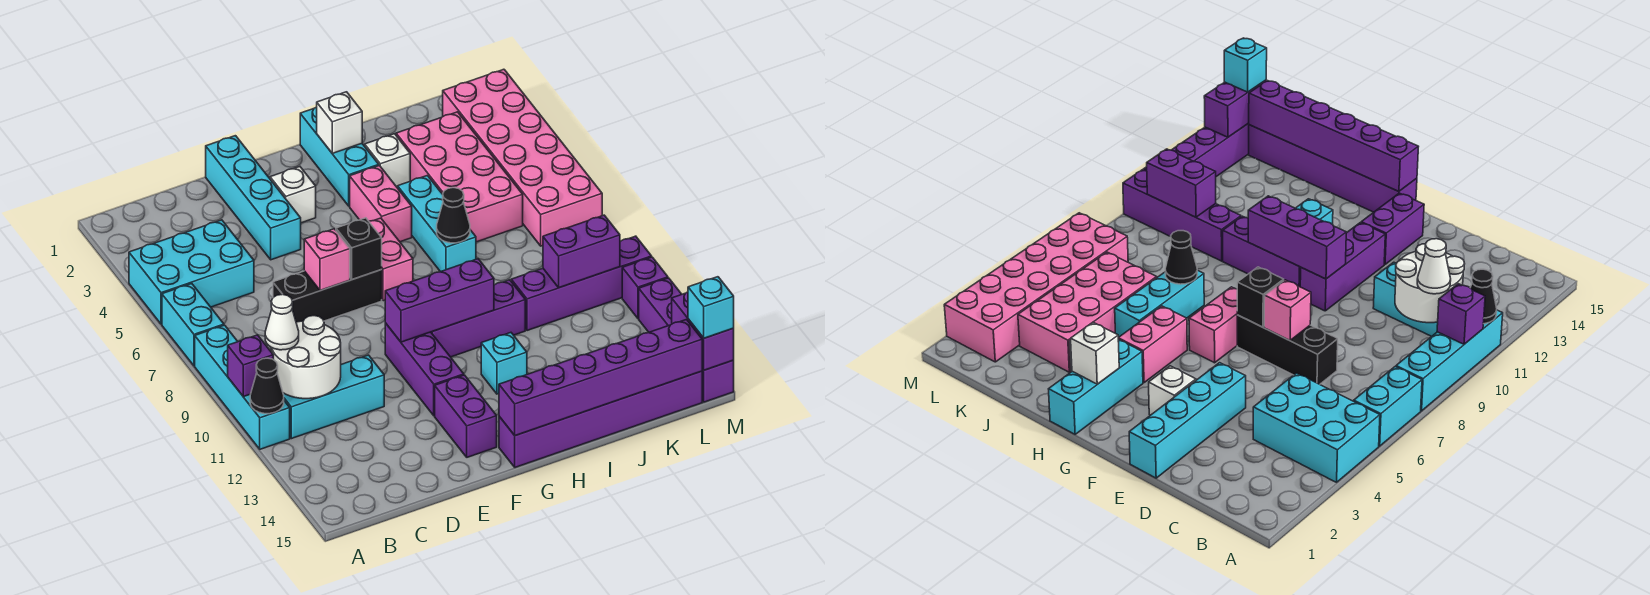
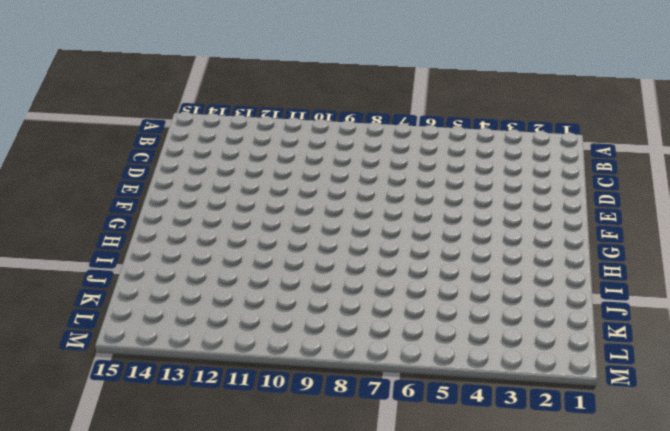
none -> cyan brick A4:C5 level 1
none -> cyan brick A6:A7 level 1
none -> cyan brick A8:A11 level 1
none -> cyan brick B11:D11 level 1

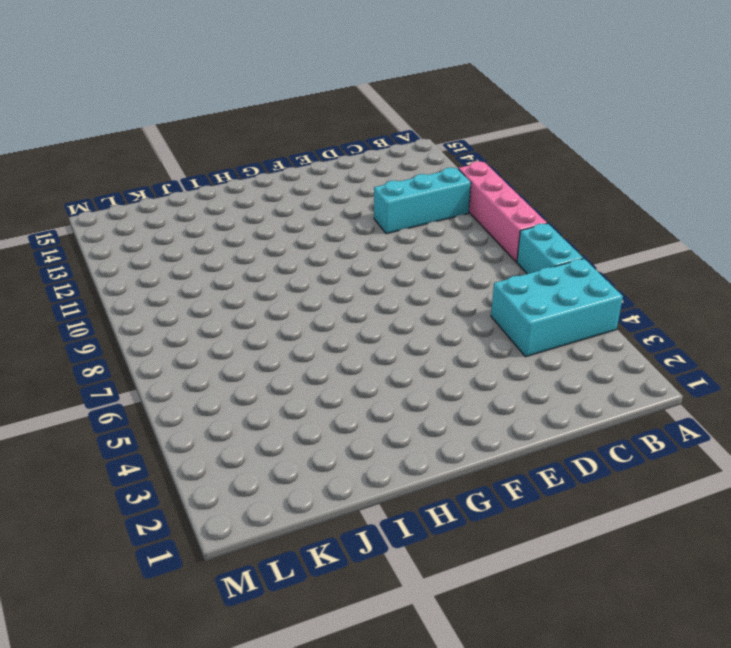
pink brick A8:A11 level 1 -> cyan brick A8:A11 level 1
none -> black brick D7:F7 level 1
none -> cyan brick E1:E4 level 1
none -> white brick F3 level 1
none -> purple brick F10:F12 level 1

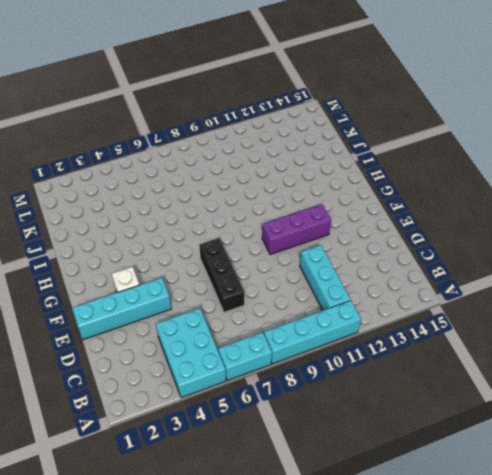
none -> purple brick F13:F14 level 1
none -> pink brick G6:G7 level 1
none -> purple brick G10:I10 level 1
none -> purple brick G15:L15 level 1

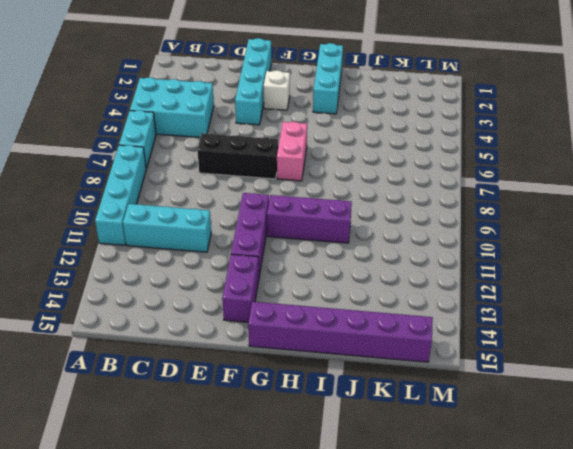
none -> pink brick H4:H5 level 1
none -> cyan brick H12 level 1
none -> white brick I3 level 1
none -> cyan brick I5:I7 level 1

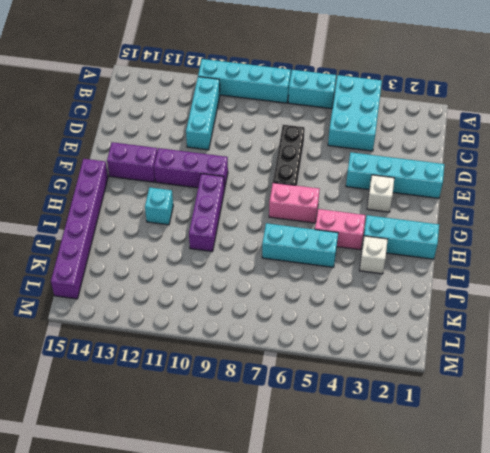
none -> pink brick J3:K6 level 1
none -> purple brick J10:M10 level 1
none -> pink brick L2:M7 level 1
none -> purple brick M11 level 1

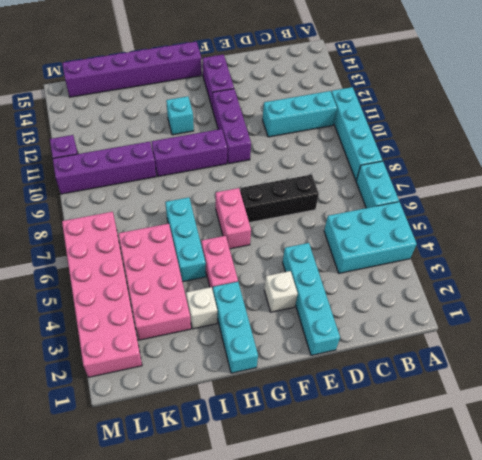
none -> purple brick M12:M15 level 1
none -> purple brick A10 level 2
none -> black cone A11 level 2
none -> white round brick B10:C11 level 2

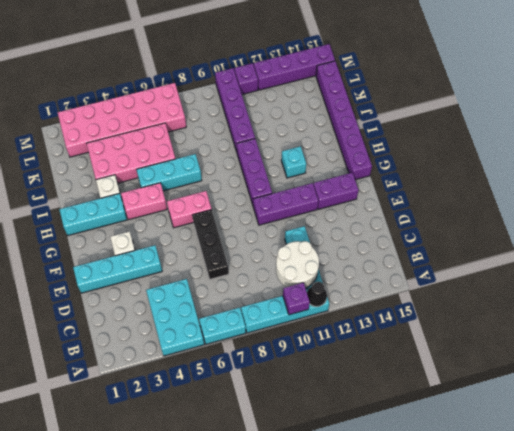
none -> pink brick E7 level 2
none -> black brick F7 level 2
none -> purple brick F10:H10 level 2
none -> purple brick G15:L15 level 2

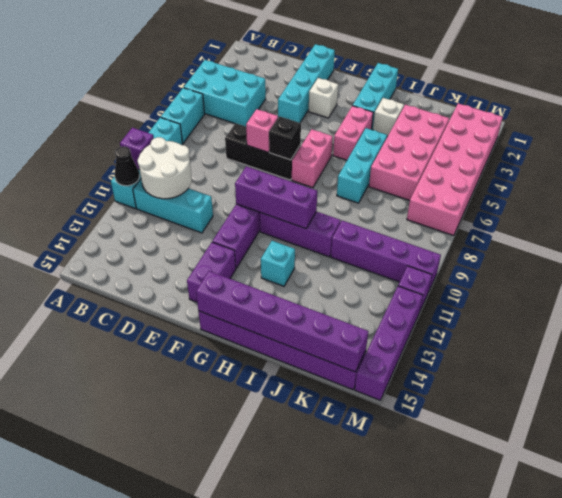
none -> white brick H2 level 2
none -> black cone I7 level 2
none -> purple brick K10:L10 level 2
none -> purple brick M14:M15 level 2

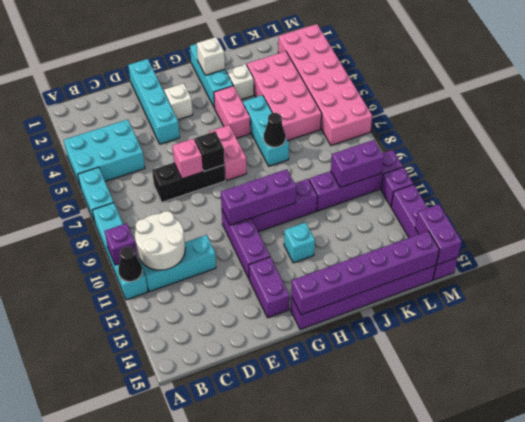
none -> white cone B10 level 3
none -> cyan brick M15 level 3

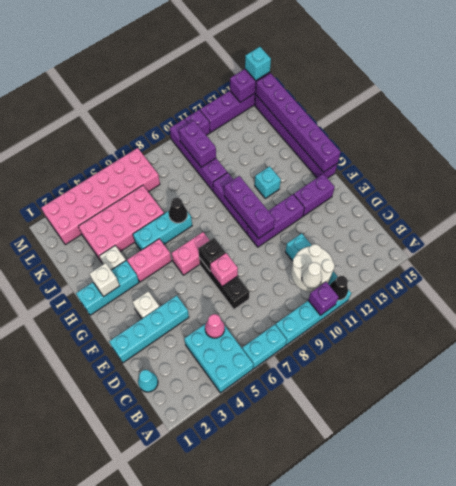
cyan cone C1 level 1 -> none
pink cone C5 level 2 -> none

